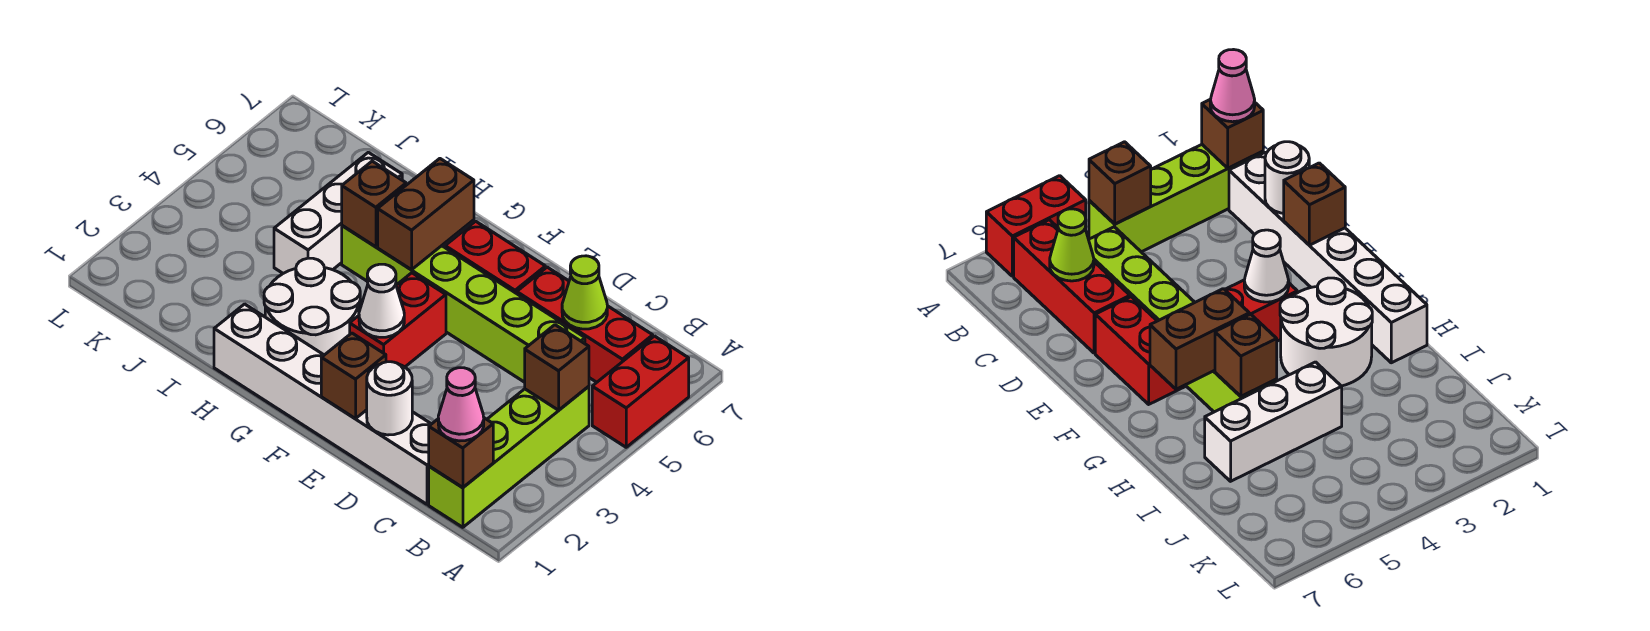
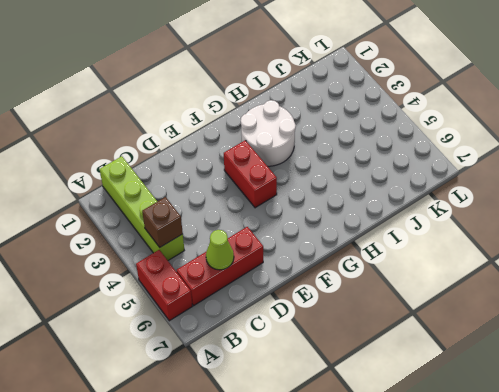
none -> white brick C1:H1 level 1
none -> lime brick C5:H5 level 1
none -> red brick E6:F6 level 1

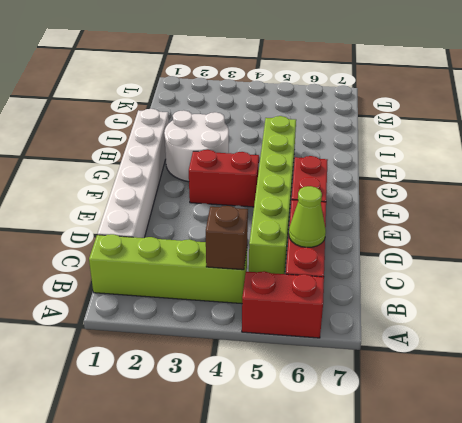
none -> white brick I4:I6 level 1
none -> brown brick B1 level 2
none -> white round brick D1 level 2

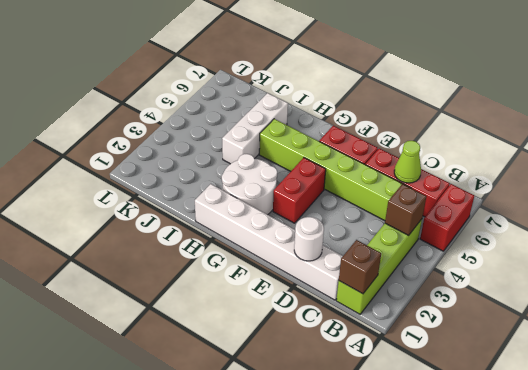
none -> brown brick E1 level 2
none -> white cone F3 level 2
none -> brown brick G5:G6 level 2

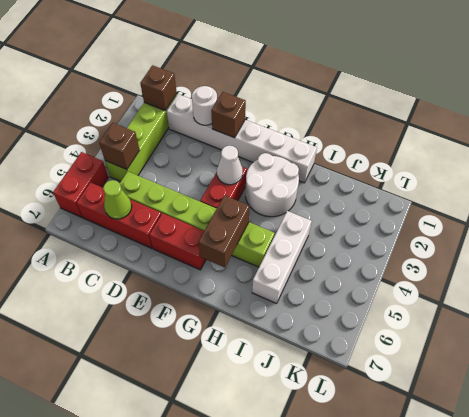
none -> brown brick H5 level 2
none -> pink cone B1 level 3

